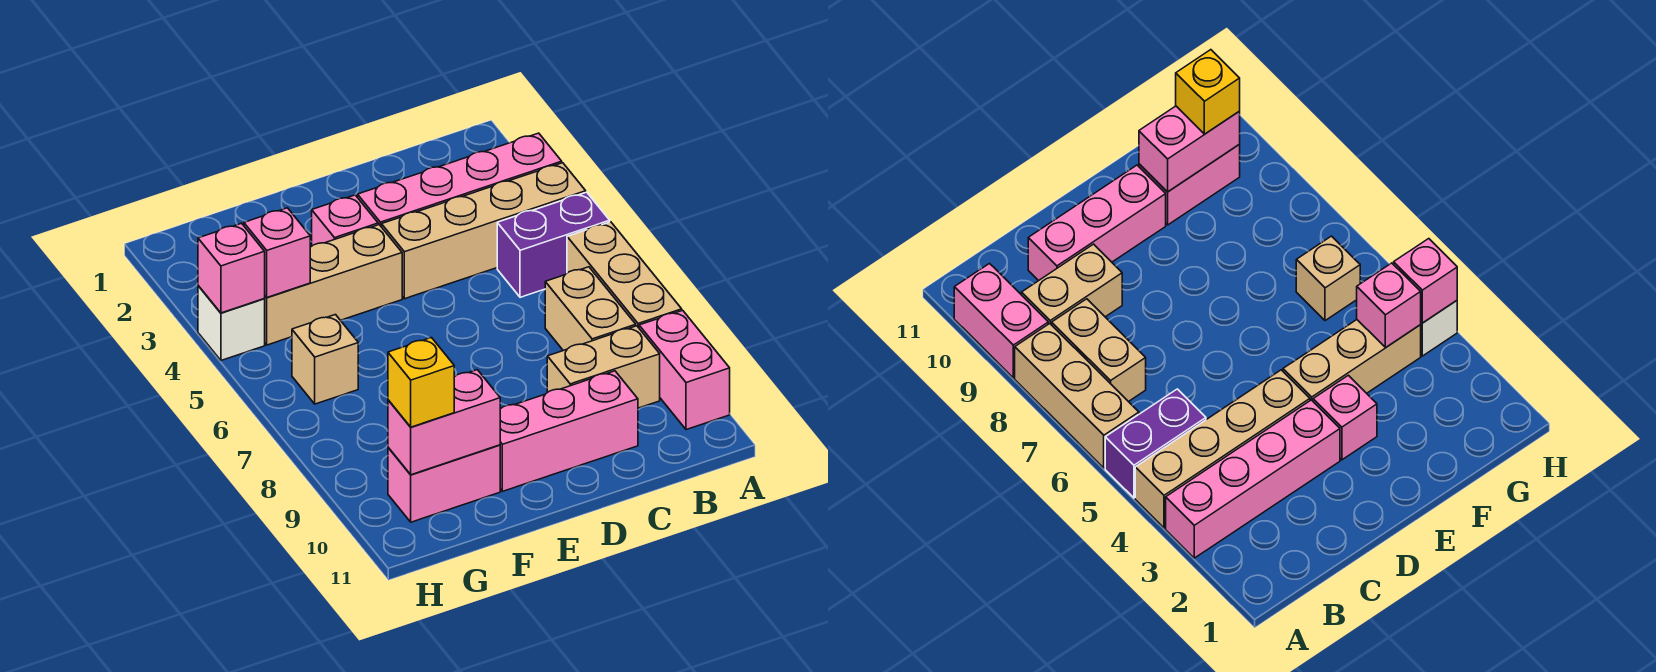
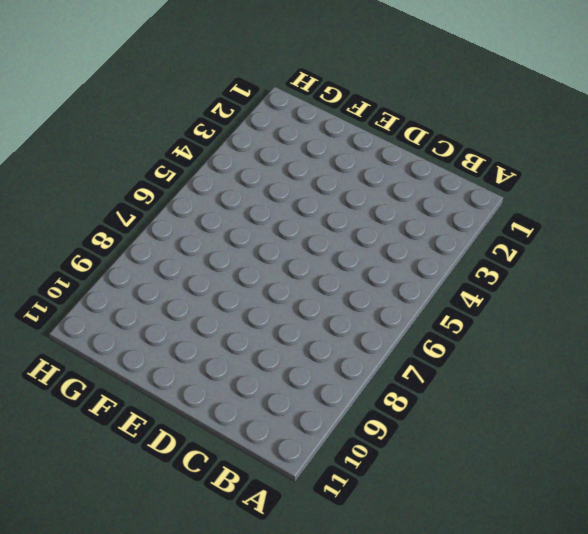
none -> pink brick A3:D3 level 1
none -> tan brick A4:D4 level 1
none -> purple brick A5:B5 level 1

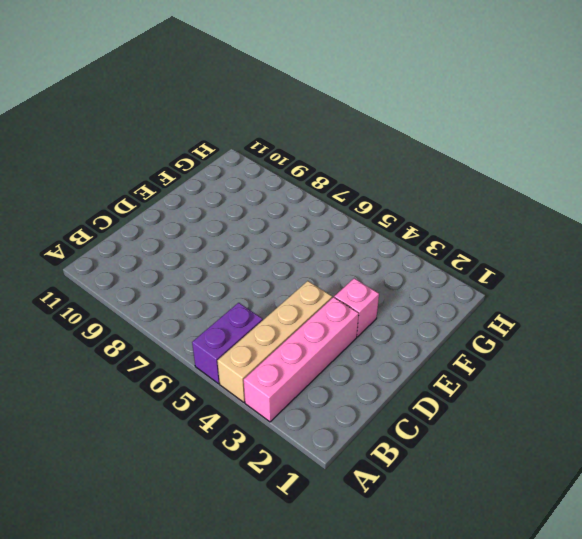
none -> tan brick A6:A8 level 1
none -> pink brick A9:A10 level 1
none -> tan brick B7:B8 level 1

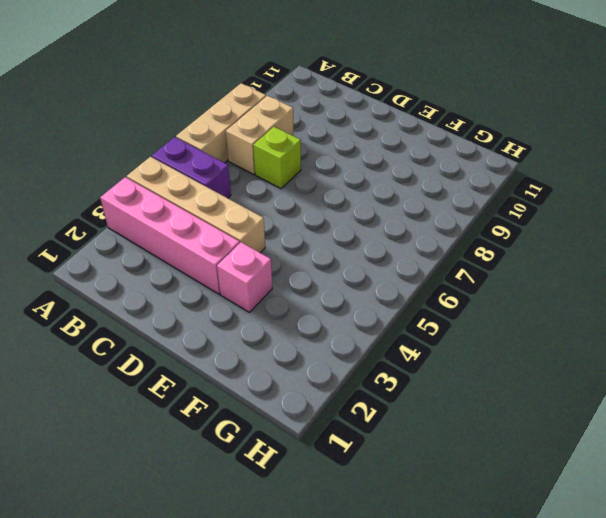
lime brick C7 level 1 -> none
none -> pink brick A9:A10 level 1
none -> tan brick B9:C9 level 1
none -> pink brick C10:E10 level 1

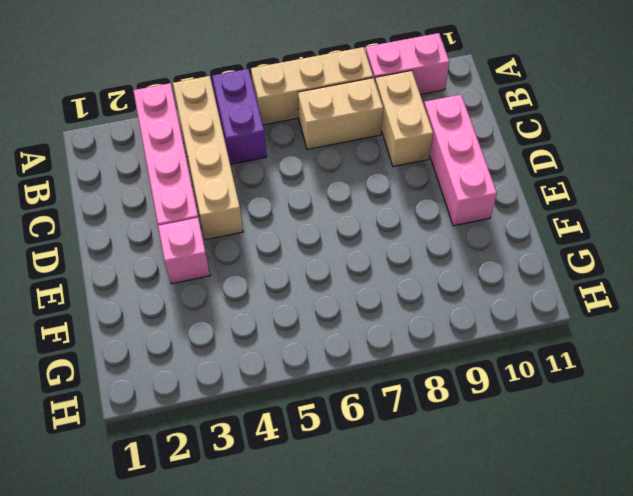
none -> tan brick E4:G4 level 1
none -> pink brick F10:G10 level 1
none -> tan brick G6 level 1

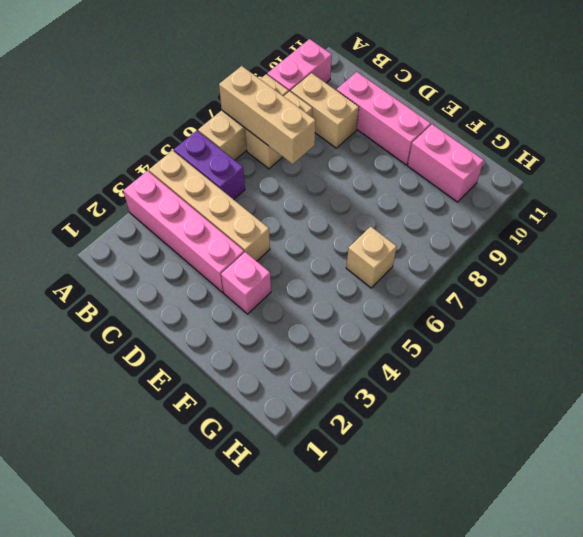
tan brick A7:C7 level 2 -> tan brick E4:G4 level 1
none -> white brick H4 level 1
none -> pink brick F10:G10 level 2
none -> pink brick G4 level 2

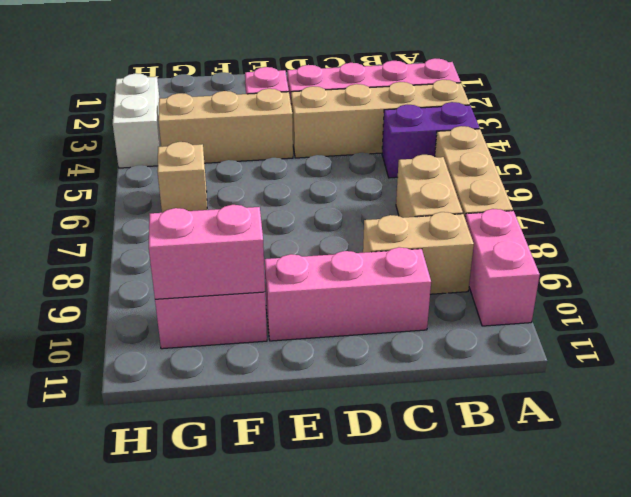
white brick H3:H4 level 1 -> white brick H4 level 1
none -> pink brick G4 level 2
none -> pink brick H4 level 2
none -> yellow brick G10 level 3

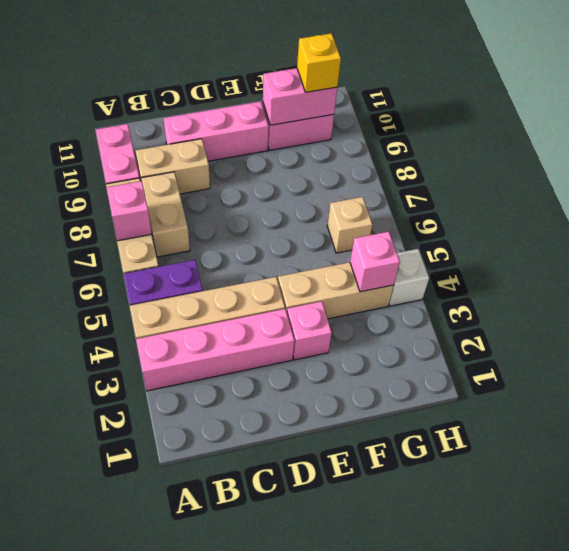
pink brick A7 level 2 -> pink brick H4 level 2

